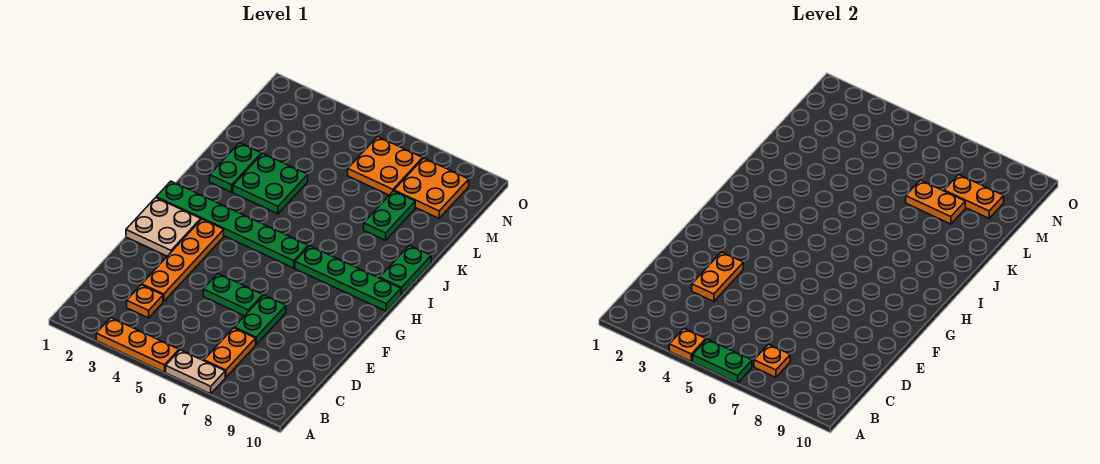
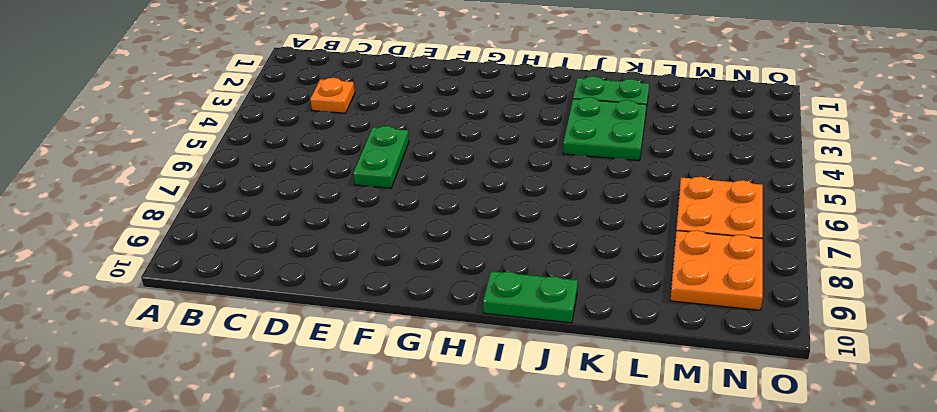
none -> orange plate A3:A5 level 1
none -> tan plate A6:A7 level 1
none -> orange plate B7:C7 level 1

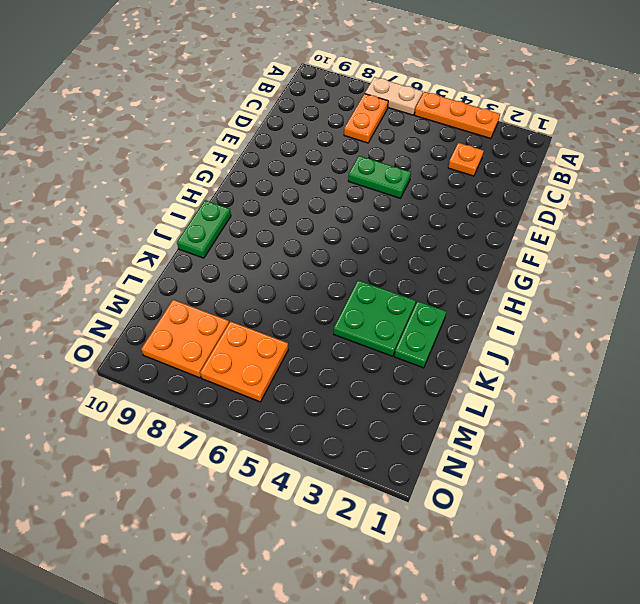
none -> orange plate D3:G3 level 1
none -> green plate D7:E7 level 1
none -> tan plate F1:G2 level 1

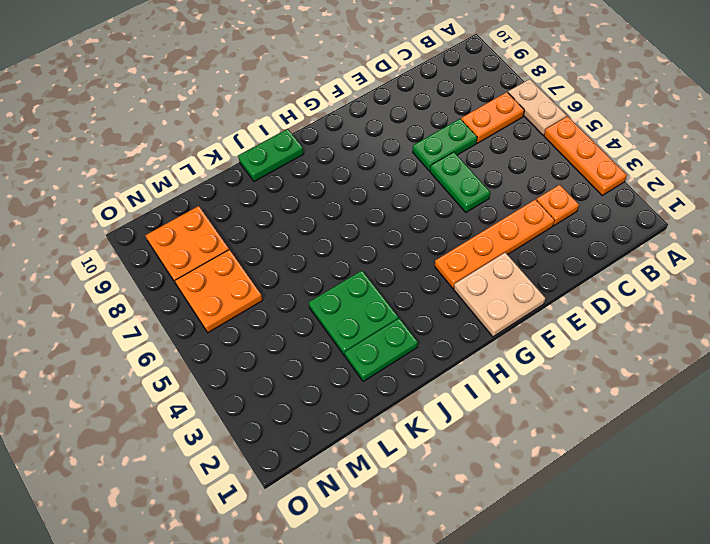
none -> green plate H1:H6 level 1
none -> green plate H7:H10 level 1
none -> green plate K8:L8 level 1

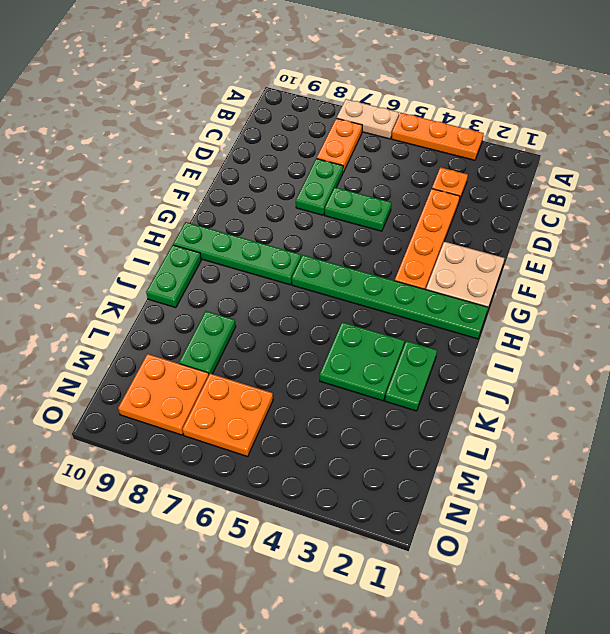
none -> orange plate A4 level 2
none -> green plate A5:A6 level 2
none -> orange plate B7 level 2

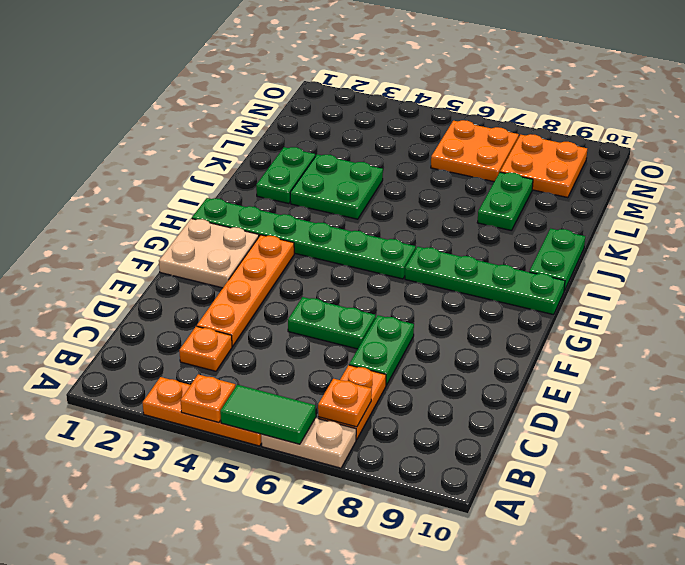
green tile A5:A6 level 2 -> green plate A5:A6 level 2
none -> orange plate D3:E3 level 2
none -> orange plate L7:L8 level 2
none -> orange plate M8:M9 level 2

